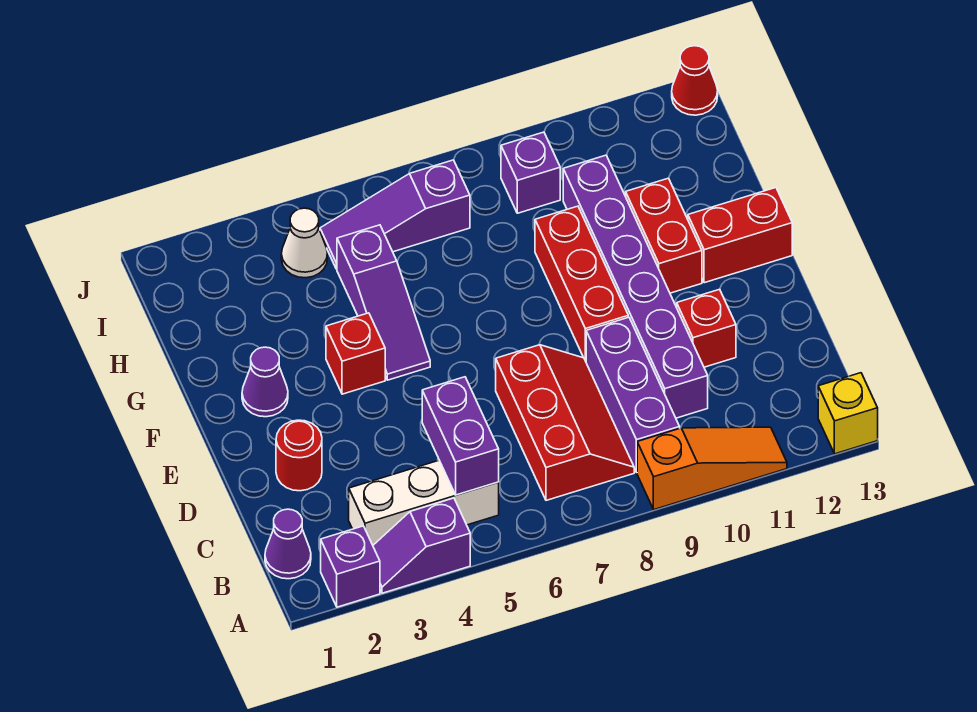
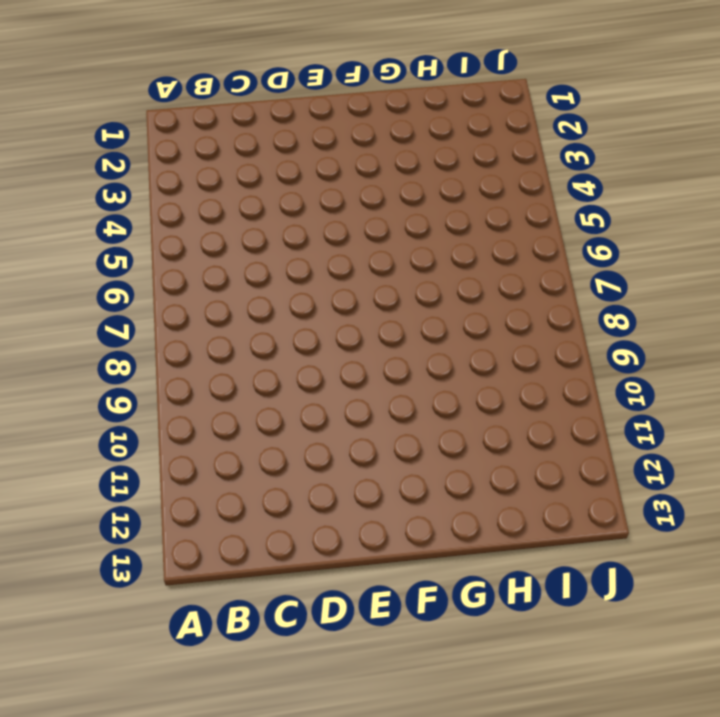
none -> purple brick A2 level 1
none -> purple slope A3:A4 level 1 top 4
none -> orange slope A9:A11 level 1 top 9

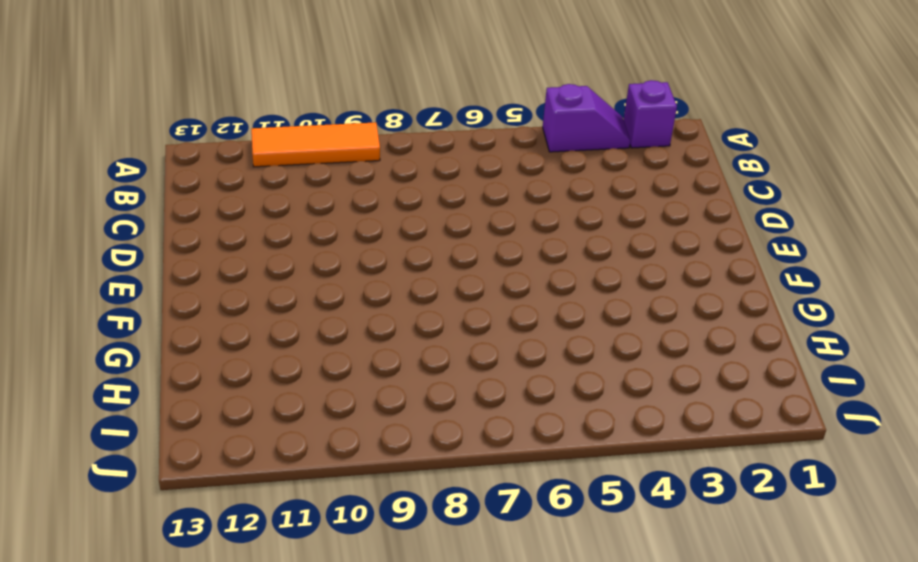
orange tile A9:A11 level 1 -> orange slope A9:A11 level 1 top 9
none -> yellow brick A13 level 1
none -> purple cone B1 level 1
none -> white brick B3:B5 level 1

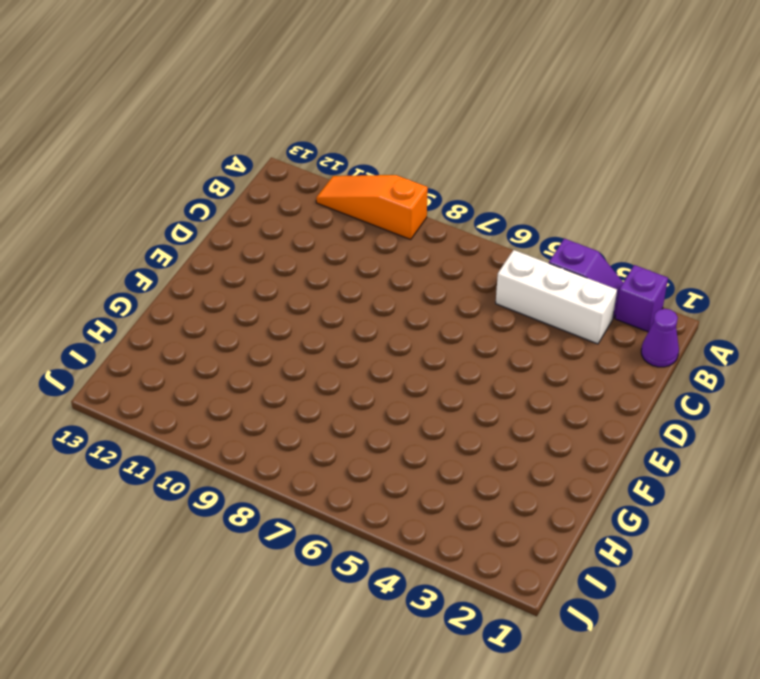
none -> yellow brick A13 level 1
none -> red slope B7:D8 level 1 top 7
none -> purple brick B9:D9 level 1

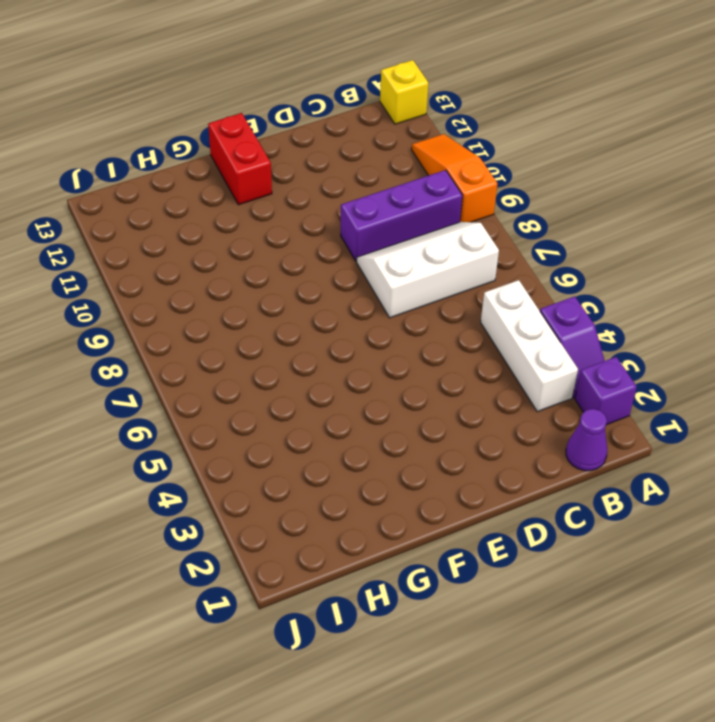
white slope B7:D8 level 1 top 7 -> red slope B7:D8 level 1 top 7
none -> purple brick C10:H10 level 1
none -> red round brick D2 level 1
none -> red brick D11 level 1

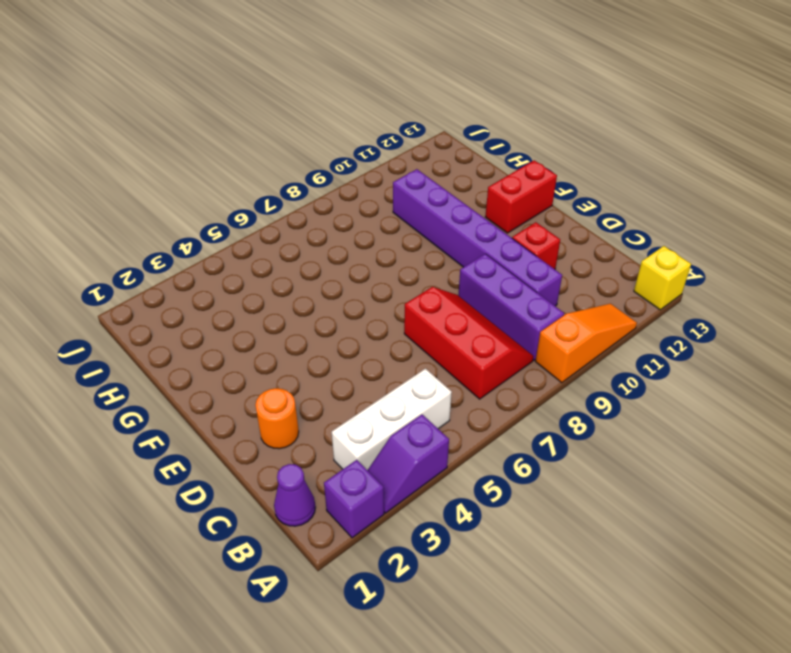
orange round brick D2 level 1 -> red round brick D2 level 1
none -> red brick E9:G9 level 1
none -> purple cone F2 level 1
none -> red brick F4 level 1

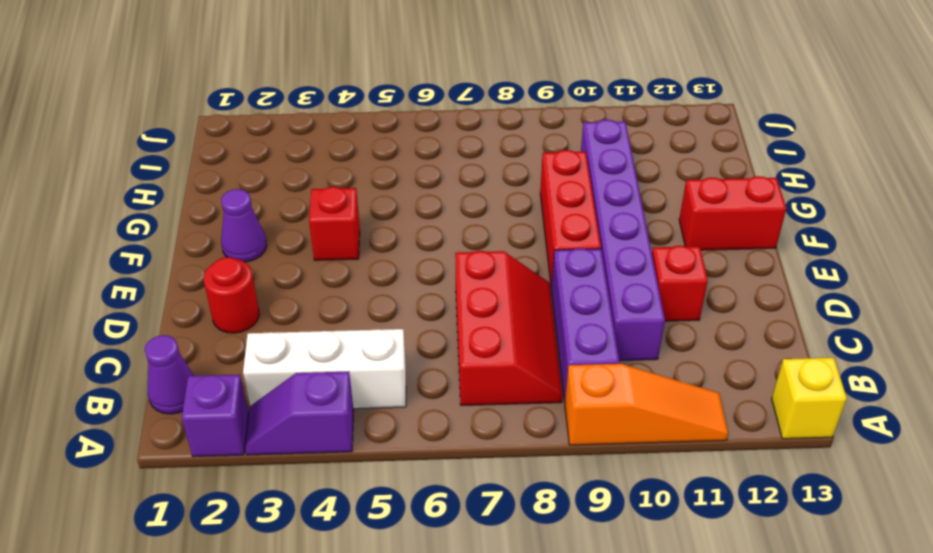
none -> purple slope F5:H5 level 1 top H
none -> red brick F11:G11 level 1
none -> white cone I4 level 1

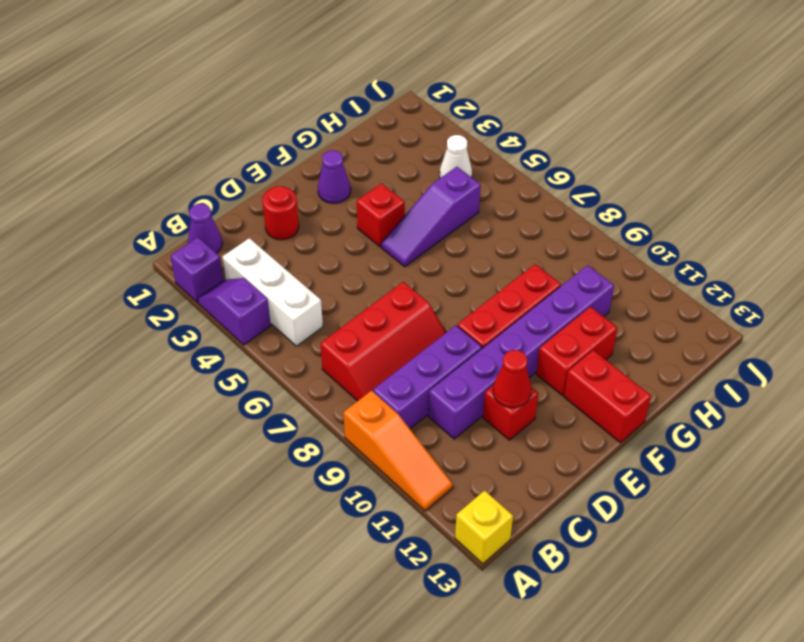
red cone D11 level 2 -> red cone J13 level 1
none -> purple slope I5:I7 level 1 top 7
none -> purple brick I9 level 1
none -> purple brick B5:C5 level 2

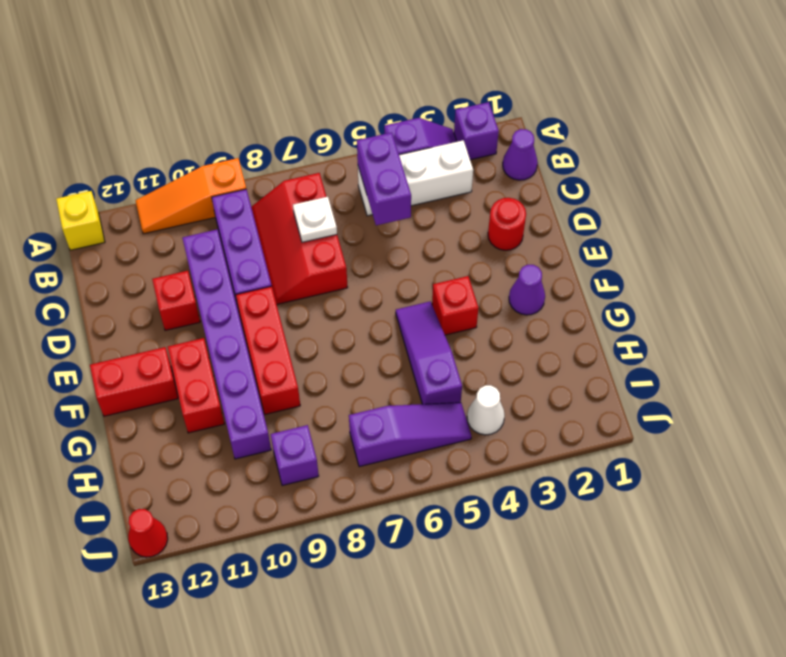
white plate C7 level 2 -> none

